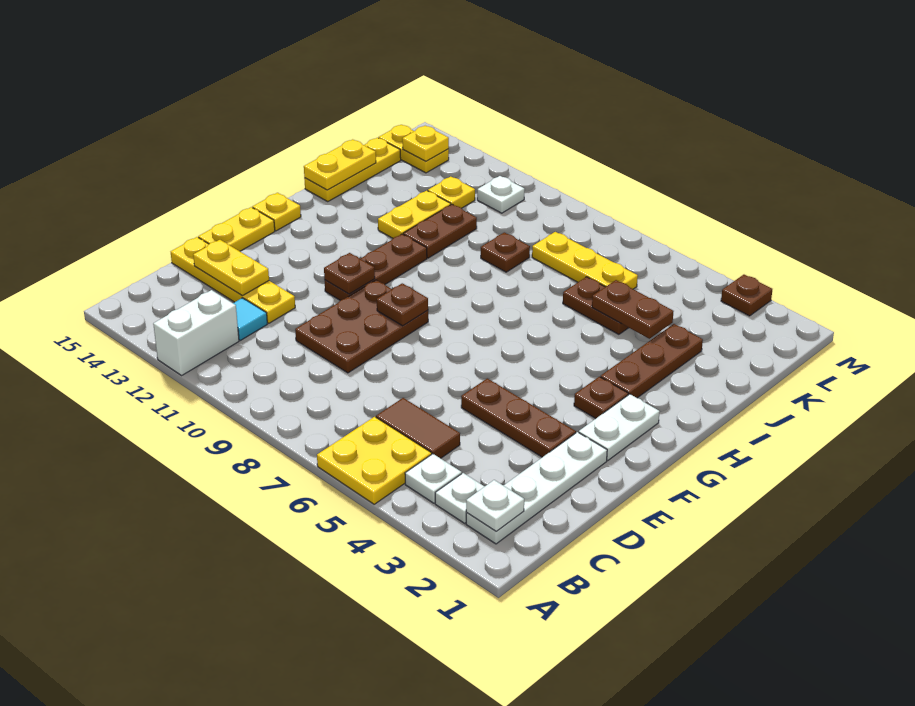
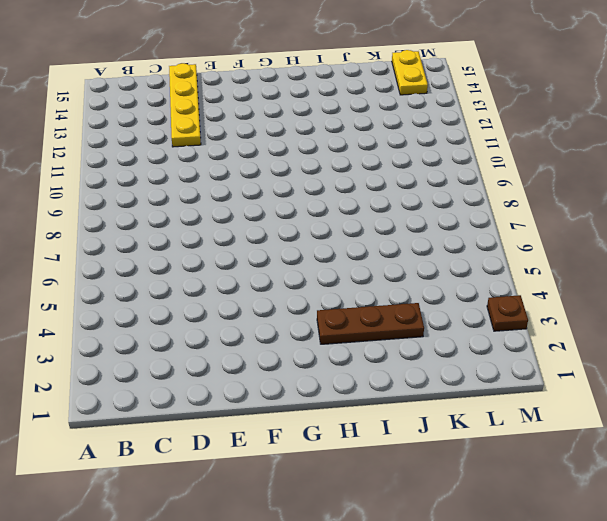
none -> yellow plate A5:B6 level 1
none -> white brick A12:B12 level 1
none -> white plate B2:E2 level 1
none -> white plate B3 level 1

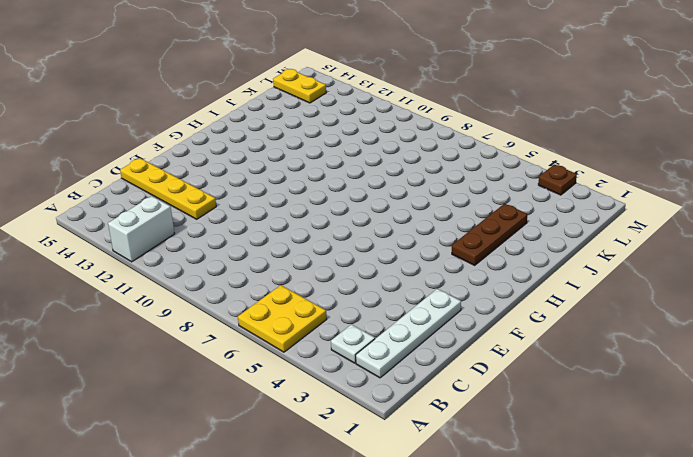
none -> white plate B4 level 1
none -> brown tile C5:C6 level 1
none -> cyan tile C12 level 1
none -> brown plate D9:F10 level 1

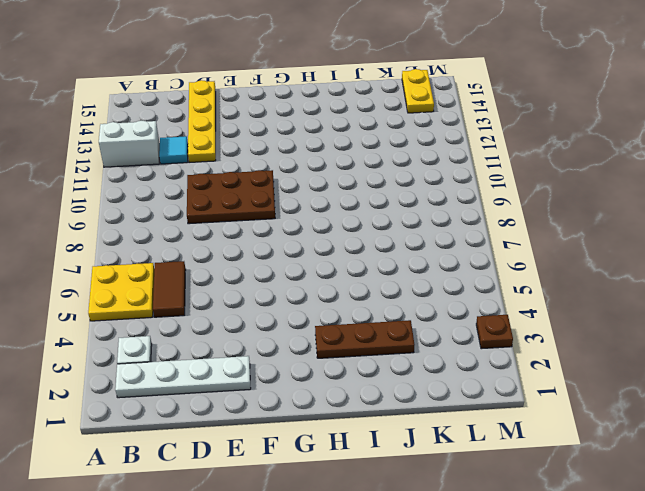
none -> white plate B4 level 1
none -> brown plate E3:E5 level 1
none -> yellow plate E15:F15 level 1
none -> white plate F2:G2 level 1

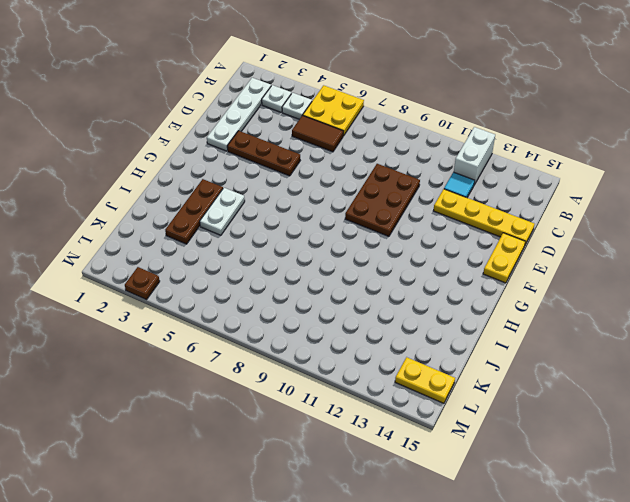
white plate H4:I4 level 1 -> white plate F2:G2 level 1
none -> brown plate F11:H11 level 1
none -> brown plate G3 level 1
none -> yellow plate G15 level 1
none -> brown plate I11:J11 level 1

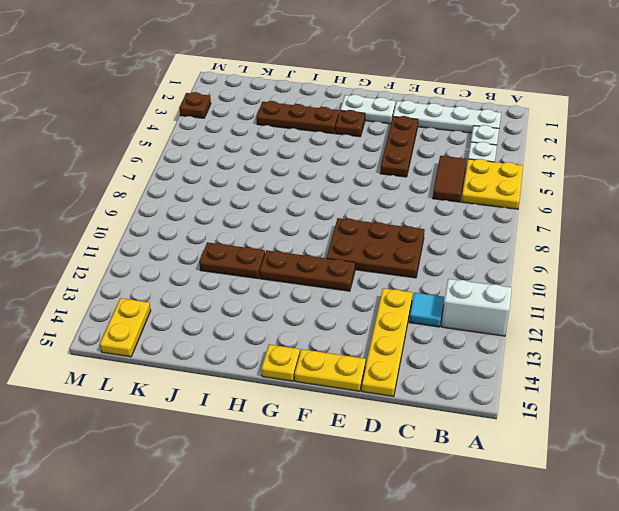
none -> yellow plate I12:J12 level 1
none -> yellow plate I15:K15 level 1
none -> brown plate J5:J6 level 1
none -> brown plate J9 level 1

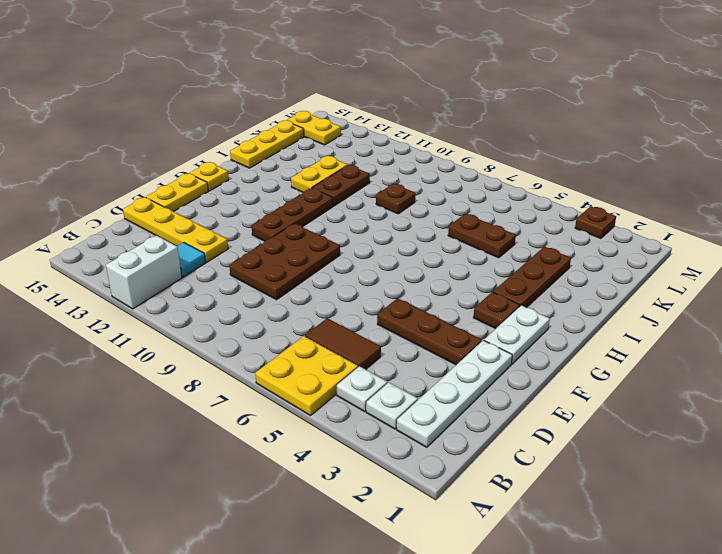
none -> yellow plate K6:K8 level 1
none -> yellow plate K12 level 1
none -> white plate L11 level 1
none -> white plate B2 level 2

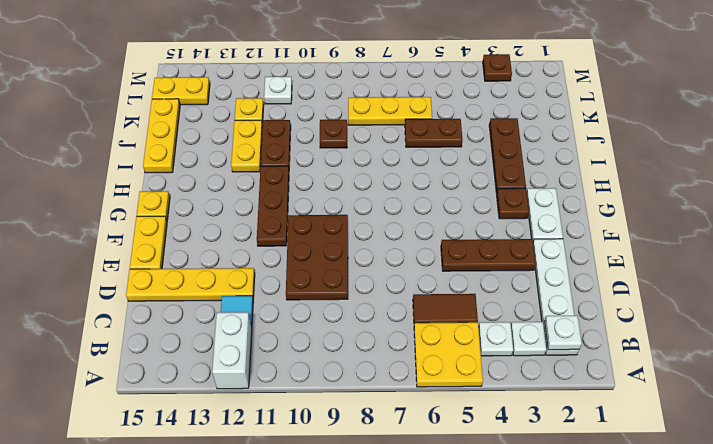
none -> yellow plate D13:D14 level 2
none -> brown plate F9 level 2
none -> brown plate F11 level 2
none -> yellow plate I15:J15 level 2

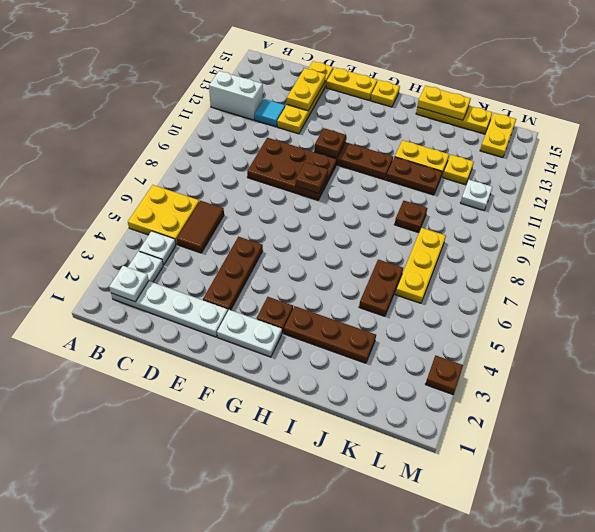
none -> brown plate J4:J5 level 2
none -> yellow plate L14 level 2

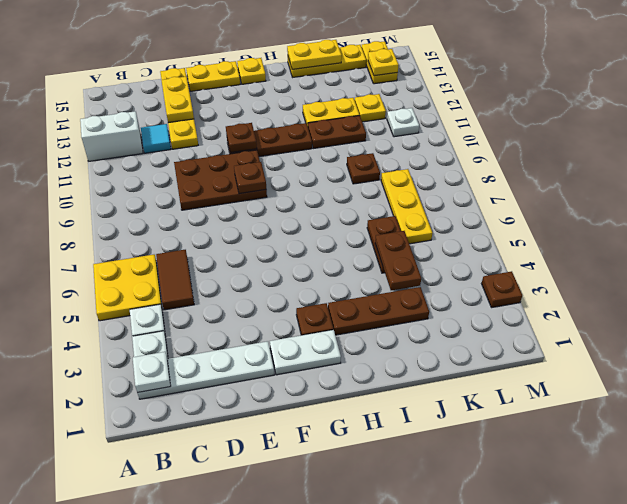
none -> brown plate E3:E5 level 1

